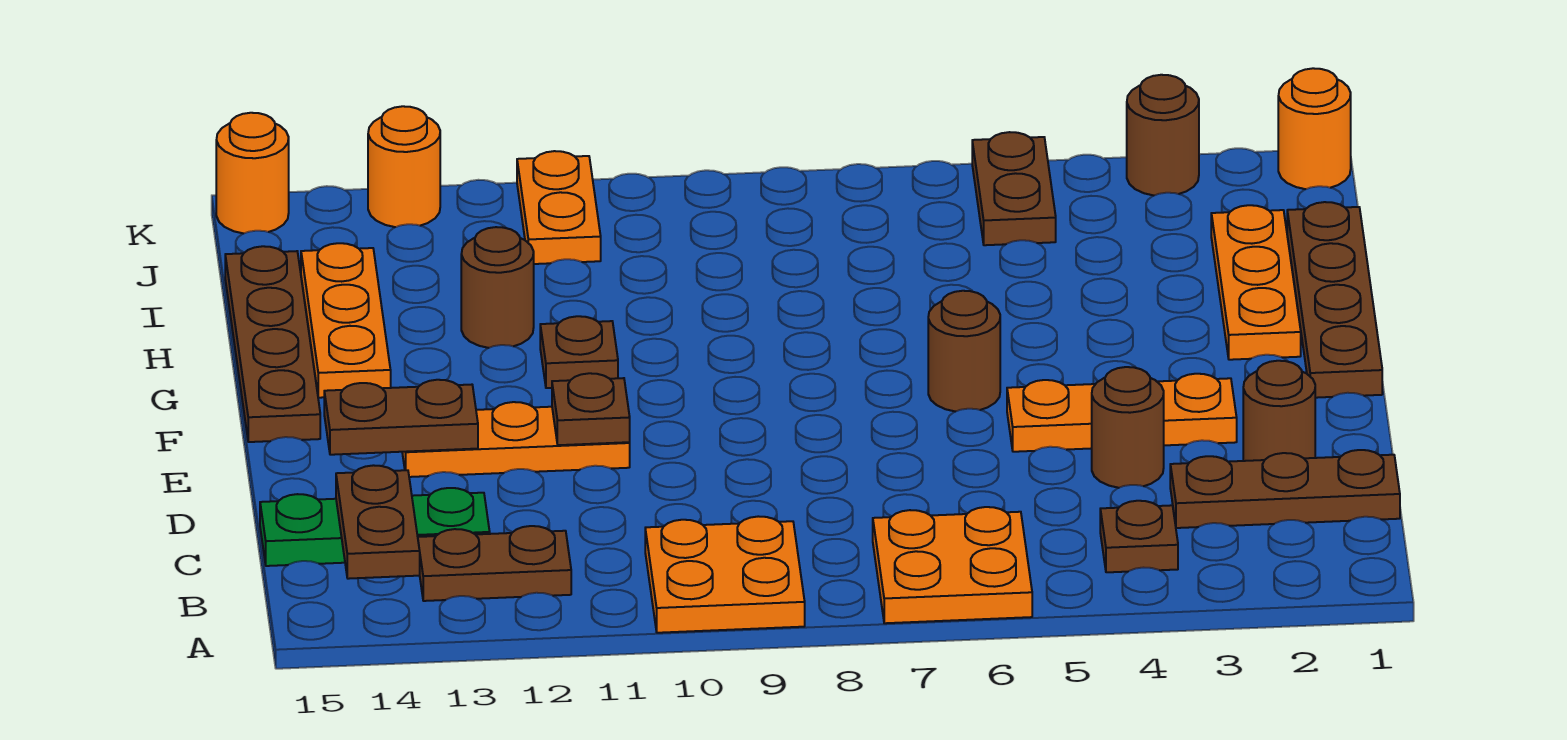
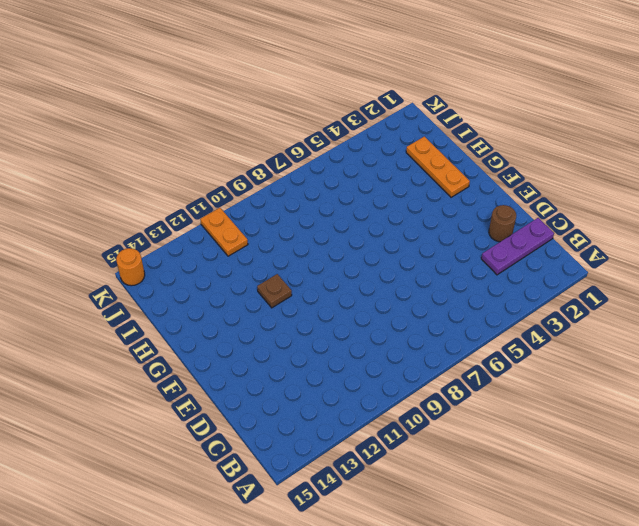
purple plate C1:C3 level 1 -> brown plate C1:C3 level 1
none -> orange plate A6:B7 level 1
none -> orange plate A9:B10 level 1
none -> brown plate B4 level 1

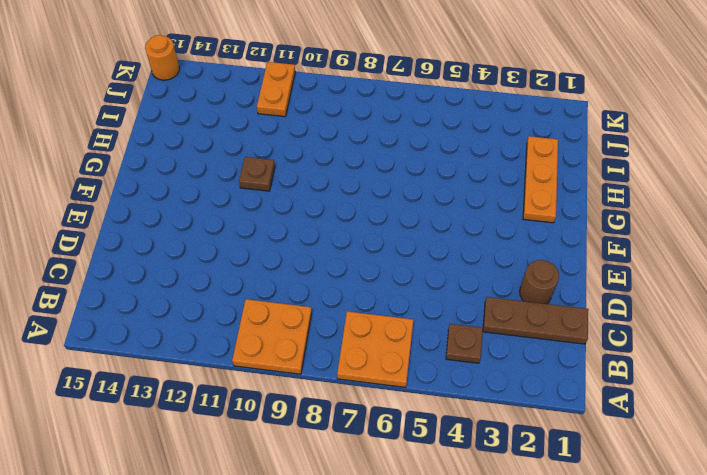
none -> brown plate B12:B13 level 1
none -> green plate C13:C15 level 1
none -> brown round brick D4 level 1

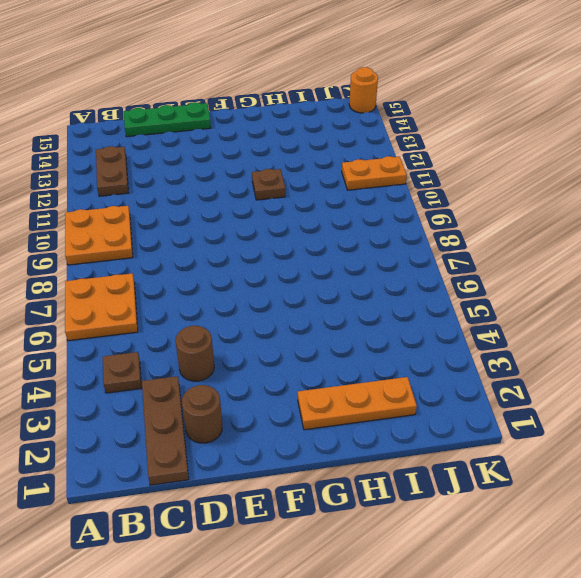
green plate C15:E15 level 1 -> green plate C13:C15 level 1
none -> orange plate E3:E5 level 1
none -> orange plate E11:E13 level 1
none -> brown plate F1:I1 level 1

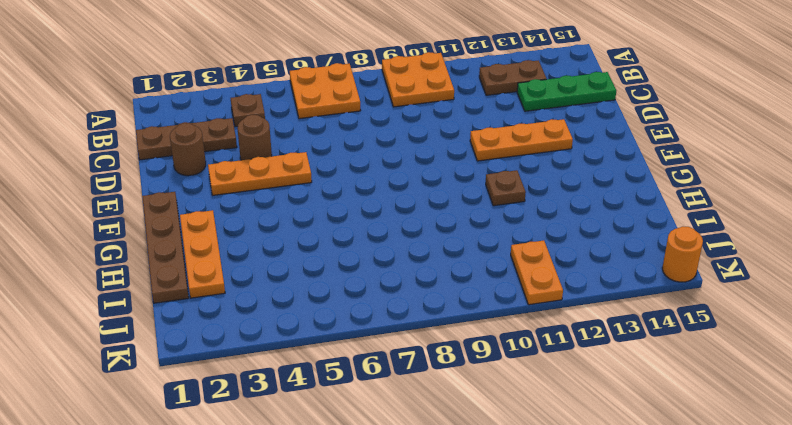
none -> brown round brick F6 level 1
none -> brown plate F15:I15 level 1
none -> orange plate G14:I14 level 1

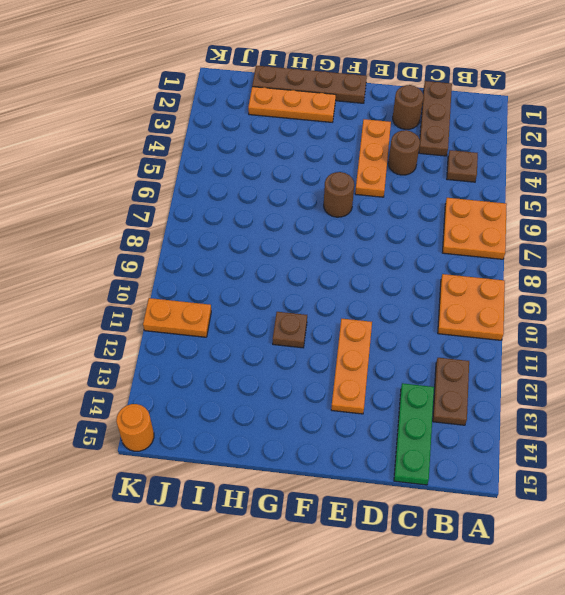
none -> brown plate F15:I15 level 1
none -> orange plate G14:I14 level 1
none -> brown round brick H12 level 1

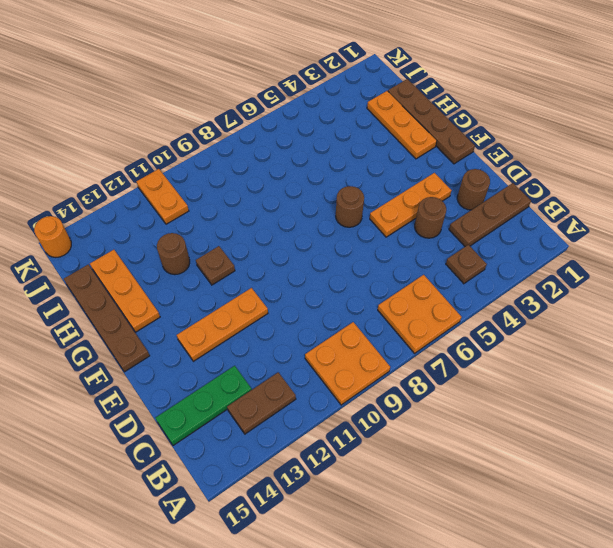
none -> brown plate J5:K5 level 1
none -> orange round brick K1 level 1
none -> brown round brick K3 level 1

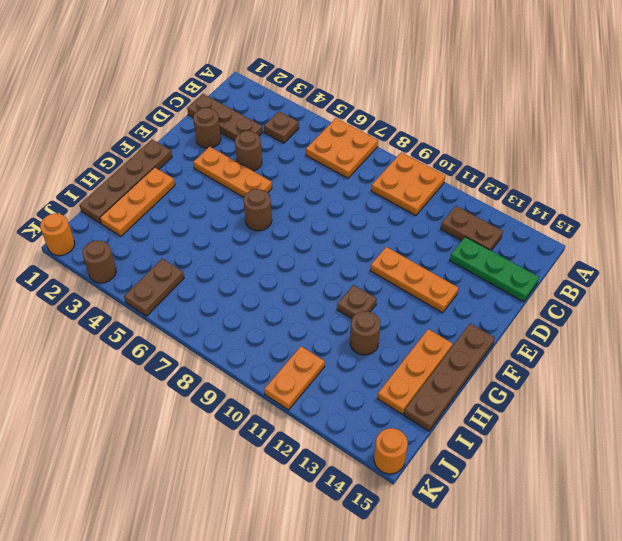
none -> orange round brick K13 level 1
none -> brown plate B14:C14 level 2
none -> brown plate E11 level 2

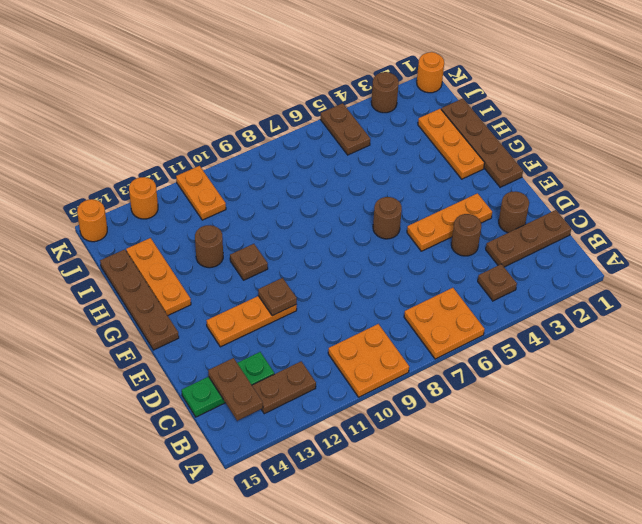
none -> brown plate E13:E14 level 2

